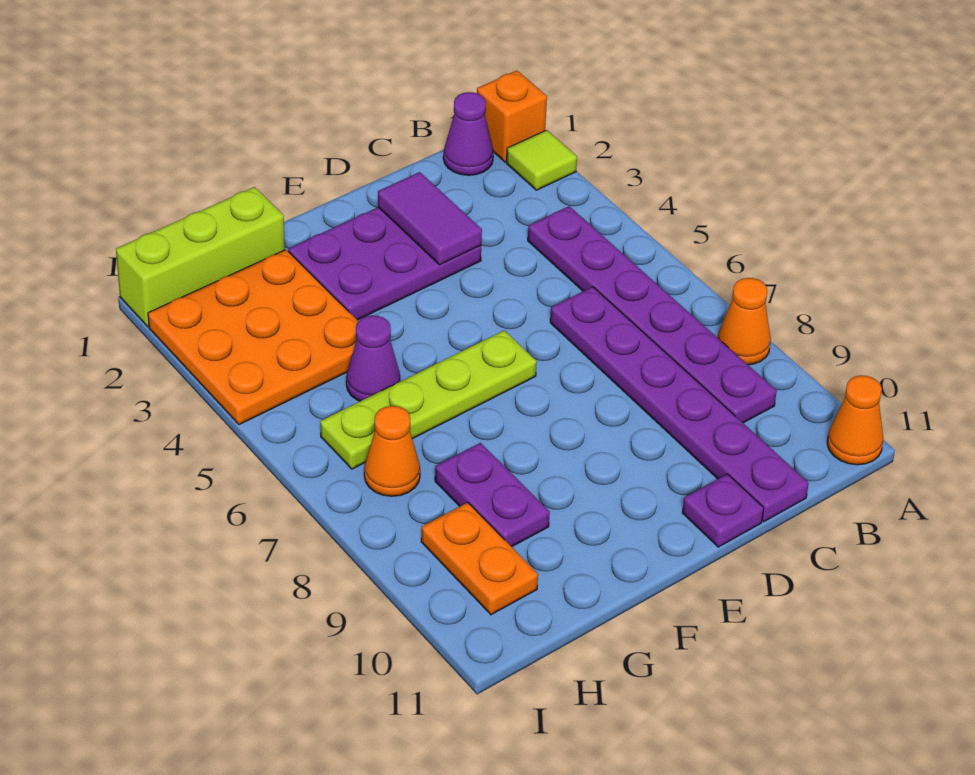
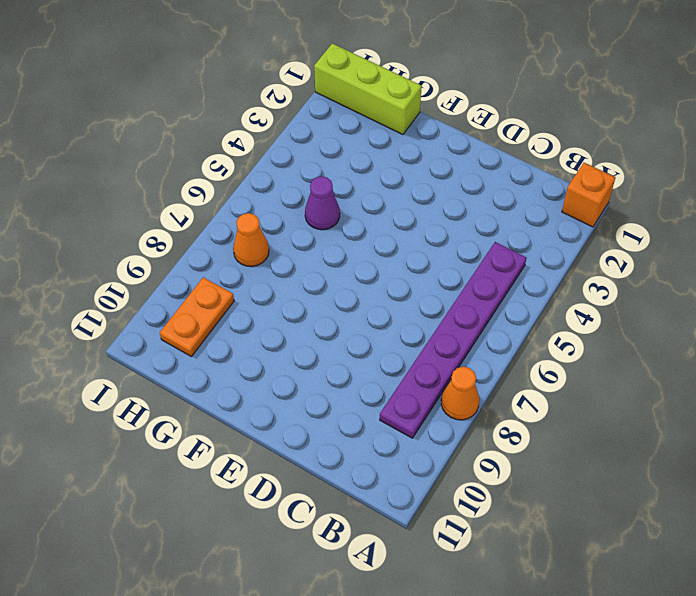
none -> lime tile A2 level 1
none -> orange cone A11 level 1
none -> purple cone B1 level 1

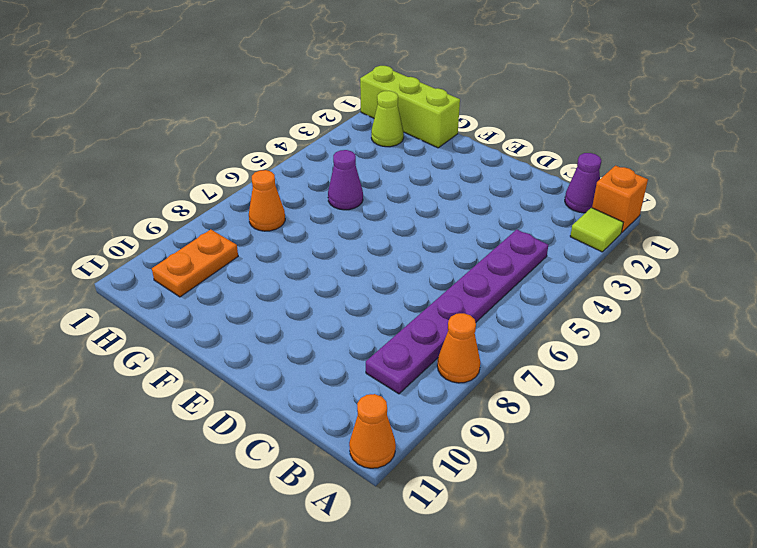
lime cone H2 level 1 -> orange plate G2:I4 level 1
none -> purple plate C6:C11 level 1
none -> purple plate D2:F3 level 1
none -> purple plate D11 level 1

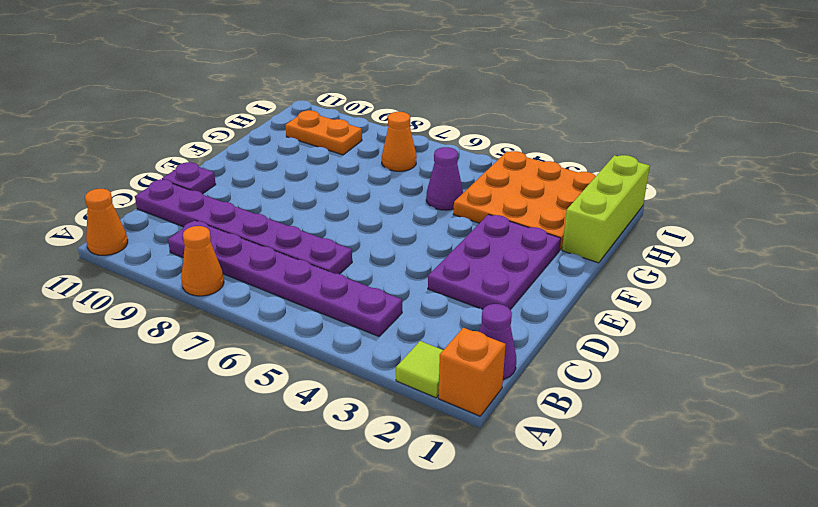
none -> lime plate E6:H6 level 1
none -> purple plate G8:G9 level 1
none -> purple tile D2:D3 level 2

